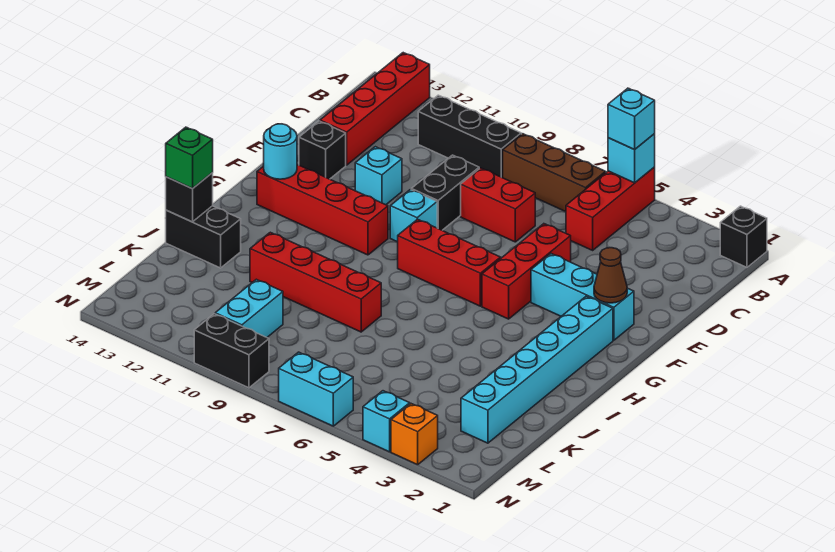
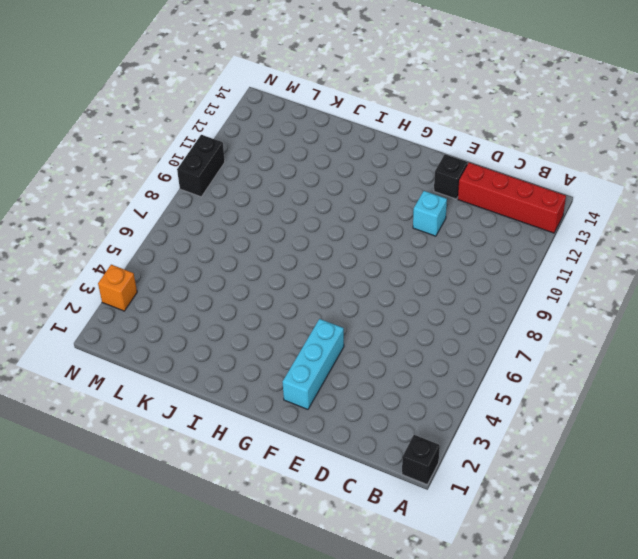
none -> red brick A5:C5 level 1
none -> brown brick B6:B8 level 1
none -> black brick B9:B11 level 1

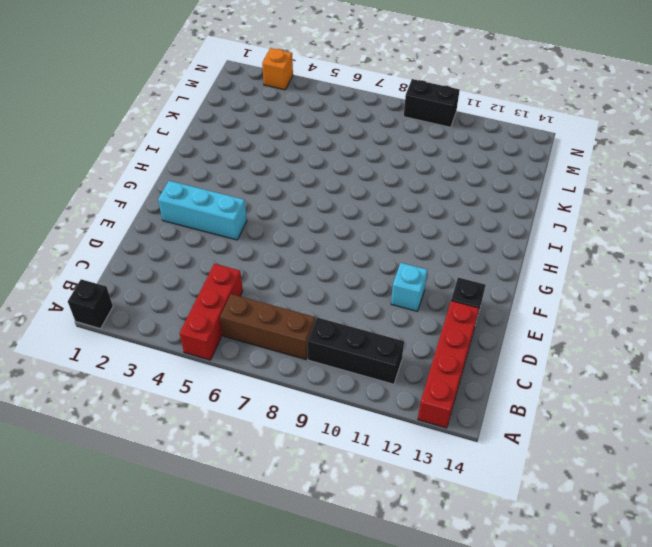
none -> red brick D7:D8 level 1
none -> black brick D9:E9 level 1
none -> red brick E5:G5 level 1

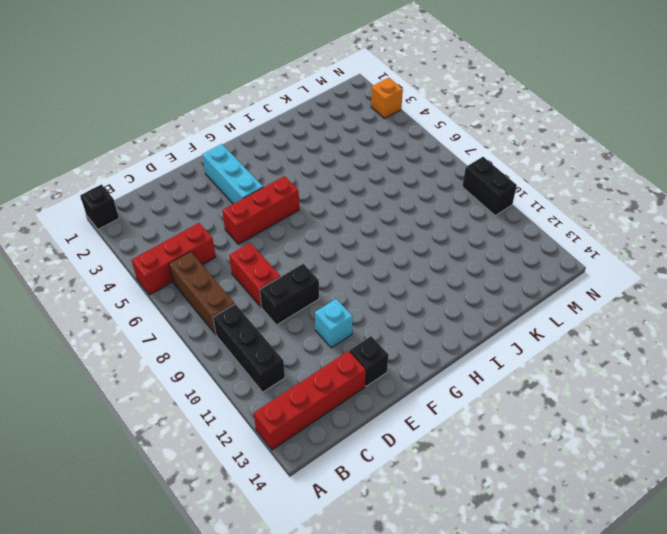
none -> cyan brick F9 level 1
none -> cyan brick G2:L2 level 1
none -> red brick G6:G8 level 1

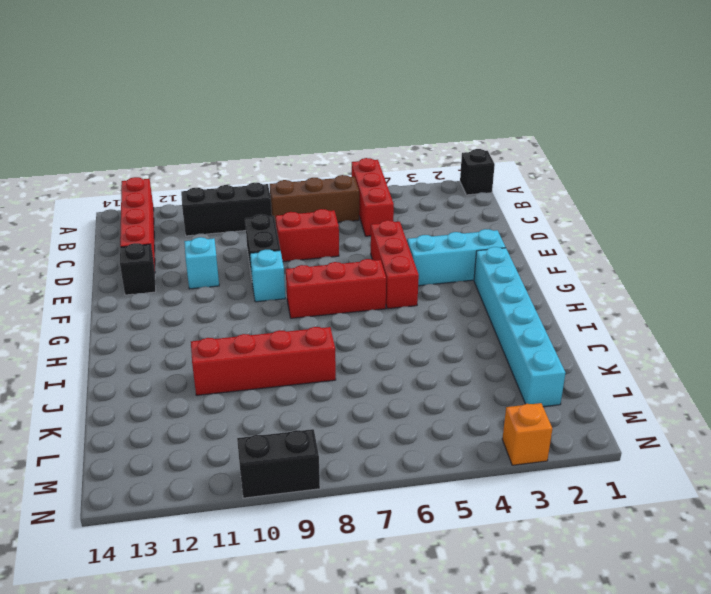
none -> red brick G10:G13 level 1
none -> black brick J13:J14 level 1
none -> cyan brick L10:M10 level 1

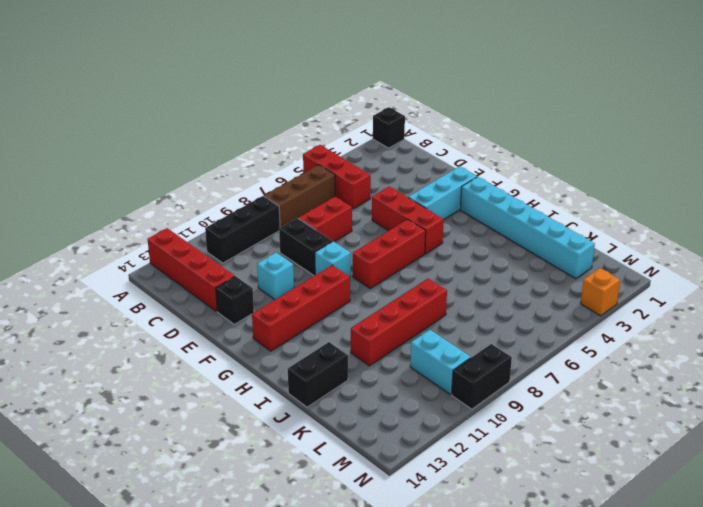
none -> cyan brick N4 level 1
none -> cyan brick N6:N7 level 1
none -> cyan brick A5 level 2

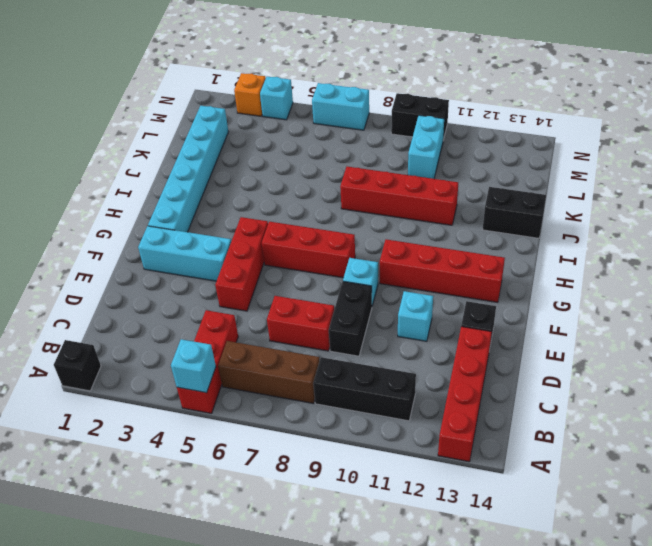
none -> brown cone F2 level 2
none -> cyan round brick G13 level 2
none -> black brick J14 level 2

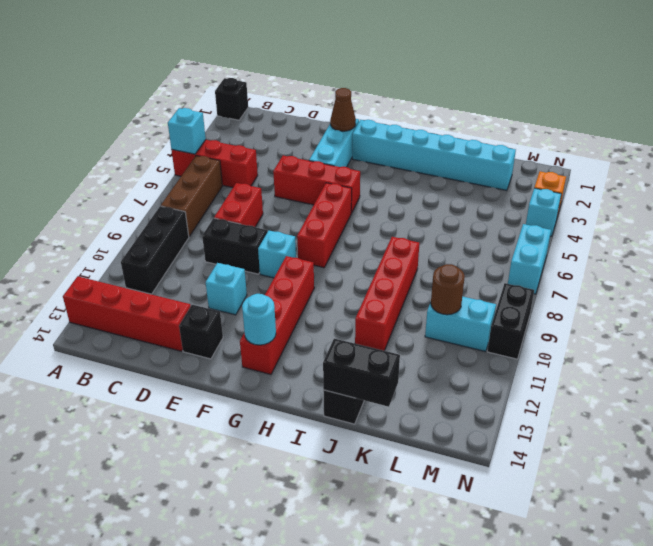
black brick J14:K14 level 2 -> black brick J14 level 2
brown round brick L10 level 2 -> none
none -> cyan brick A5 level 3
none -> green brick J14 level 3

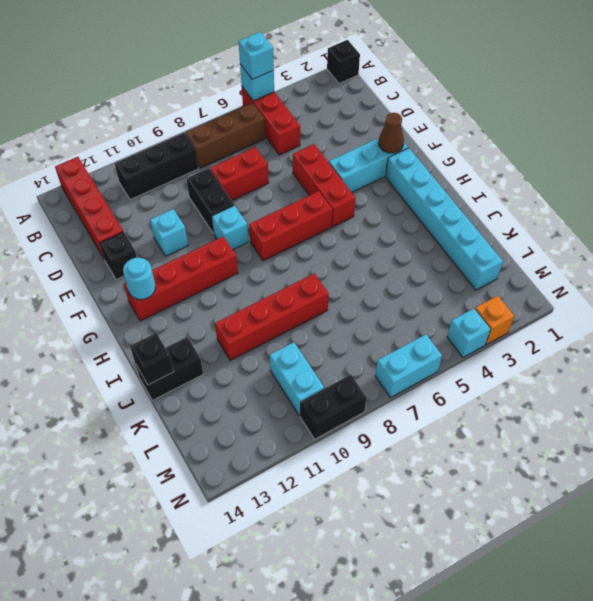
none -> green brick J14 level 3

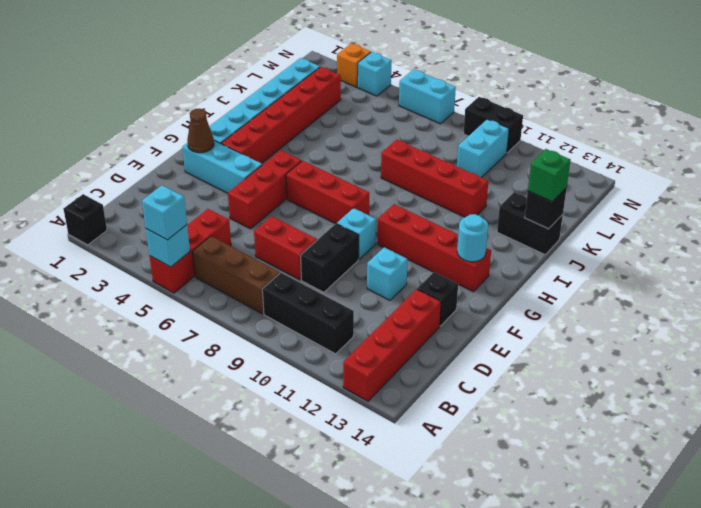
red brick G3:L3 level 1 -> none

